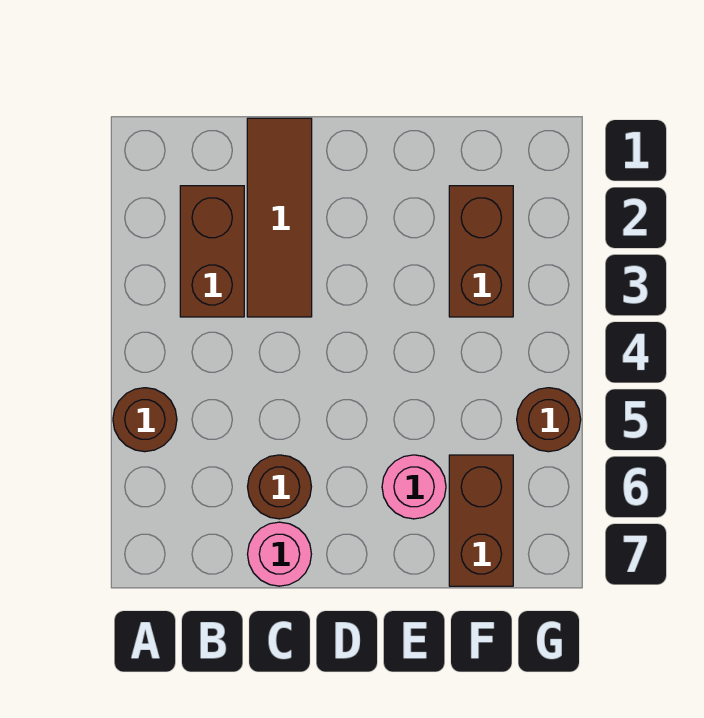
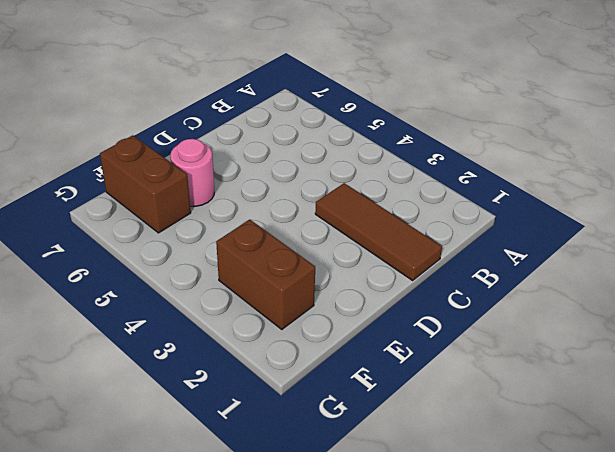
none -> brown round brick A5 level 1
none -> brown brick B2:B3 level 1

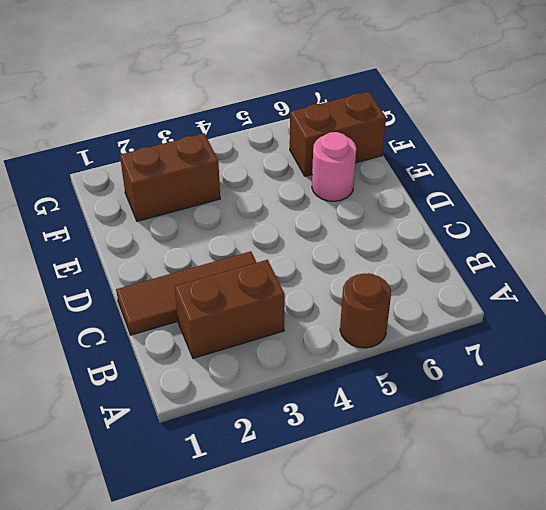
none -> brown round brick C6 level 1
none -> pink round brick C7 level 1

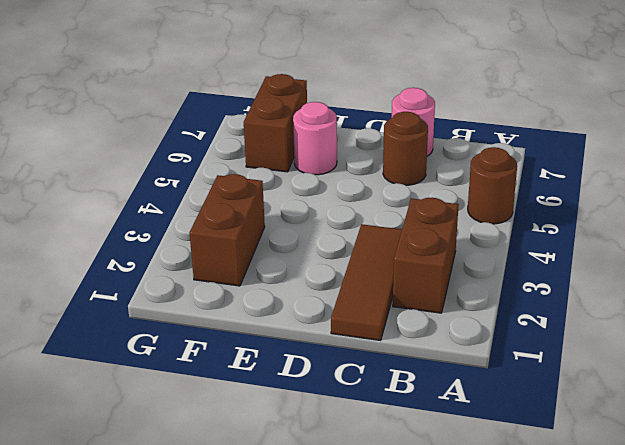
none -> brown round brick G5 level 1

